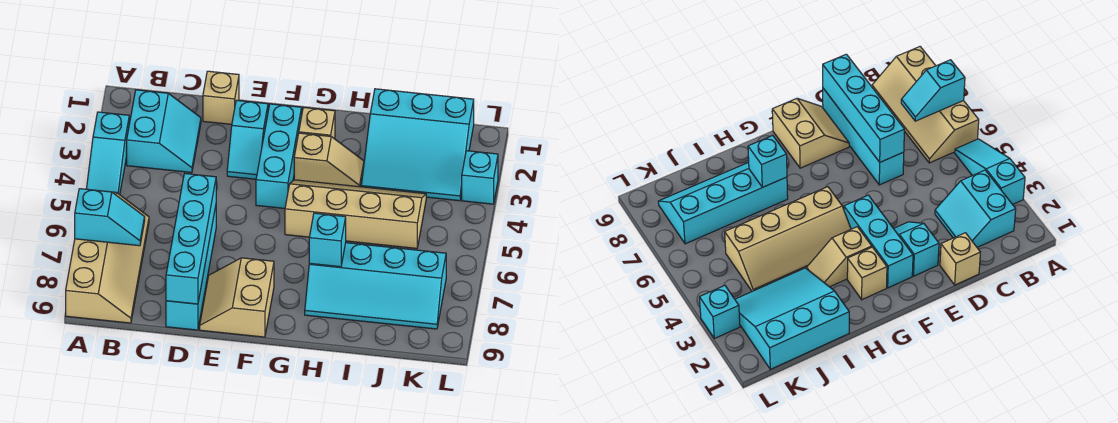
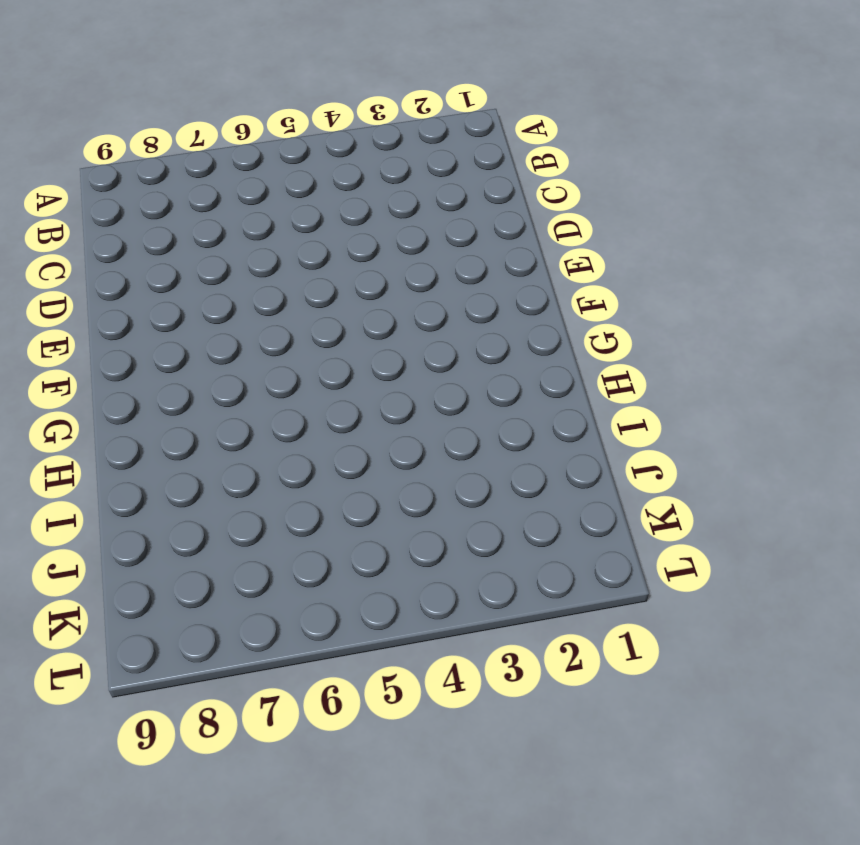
none -> cyan slope A3:A5 level 1 top 3
none -> tan slope A6:B9 level 1 top A
none -> cyan slope B2:C3 level 1 top B

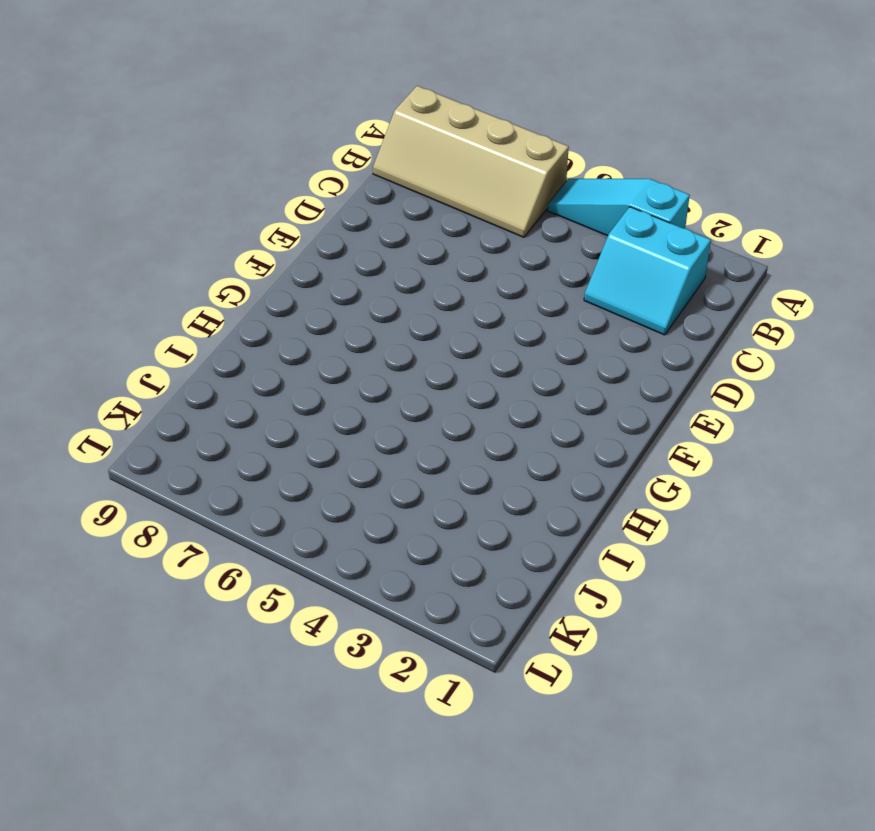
none -> tan brick D1 level 1
none -> cyan brick D6:D9 level 1
none -> cyan slope E2:E3 level 1 top 2

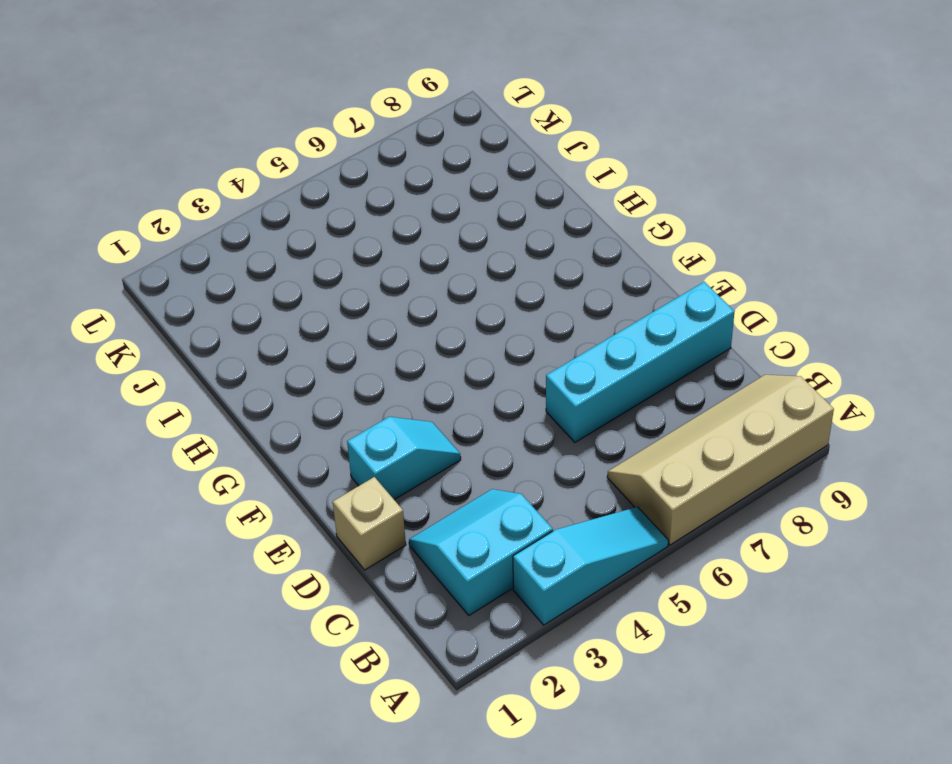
none -> tan slope E8:F9 level 1 top F
none -> cyan brick F2:F4 level 1
none -> tan brick G2 level 1

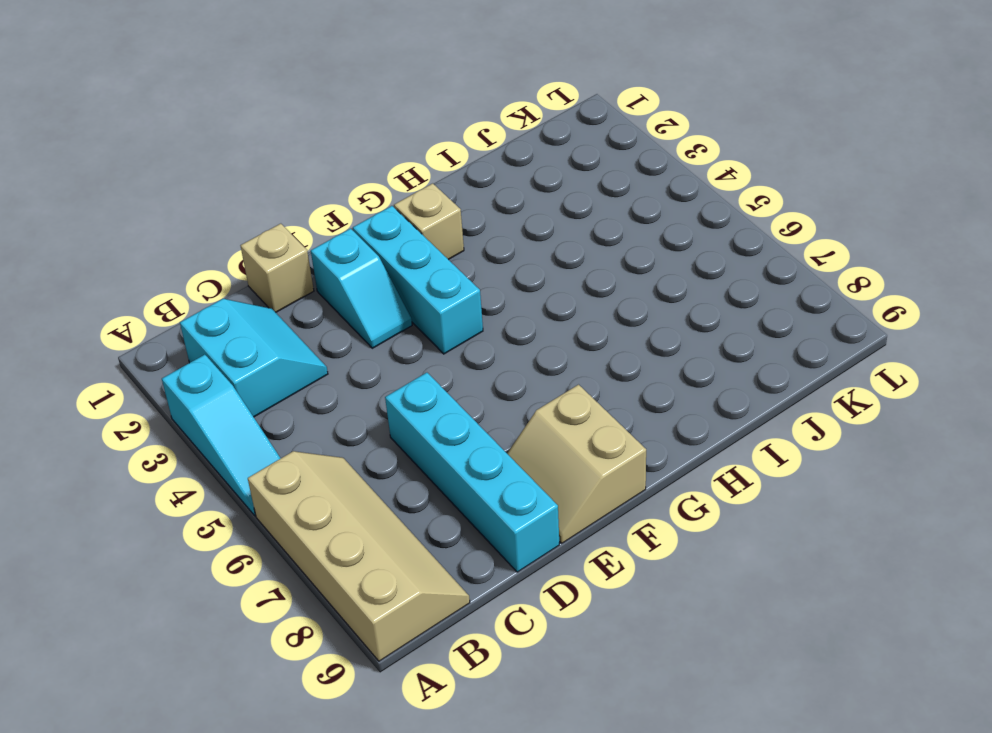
none -> tan slope G3:H3 level 1 top G
none -> tan slope G4:J5 level 1 top 5
none -> cyan slope H7:K8 level 1 top 7

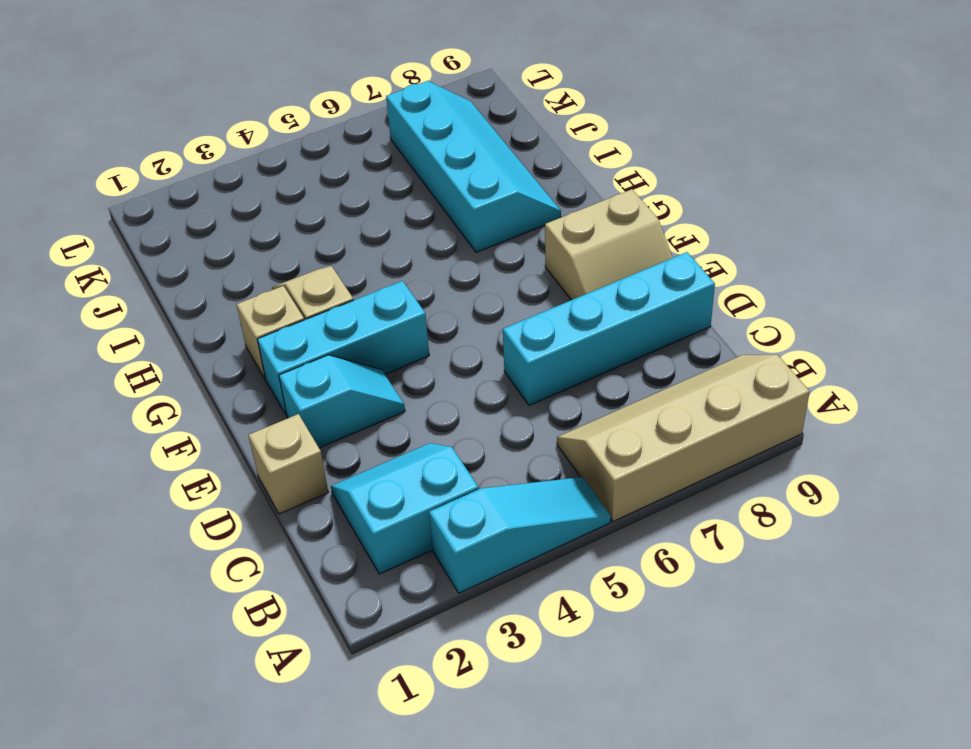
none -> tan slope G4:J5 level 1 top 5
none -> cyan slope I1:K3 level 1 top 1
none -> cyan brick L3 level 1

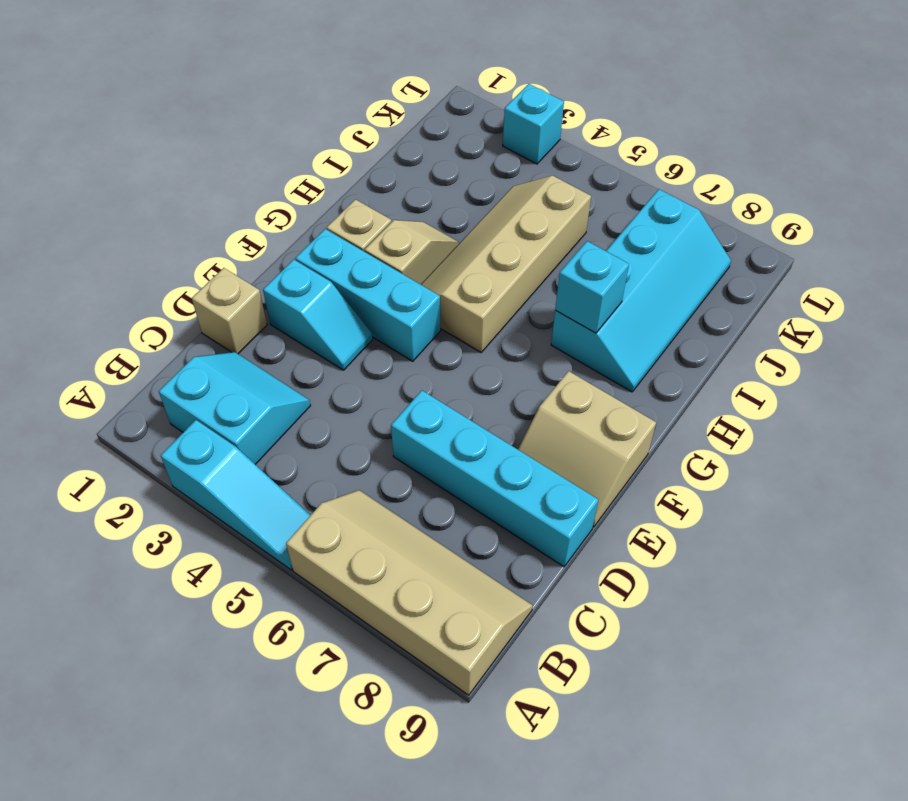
none -> cyan slope I1:K3 level 1 top 1
none -> cyan slope A7:B7 level 2 top A
none -> cyan brick D6:D9 level 2

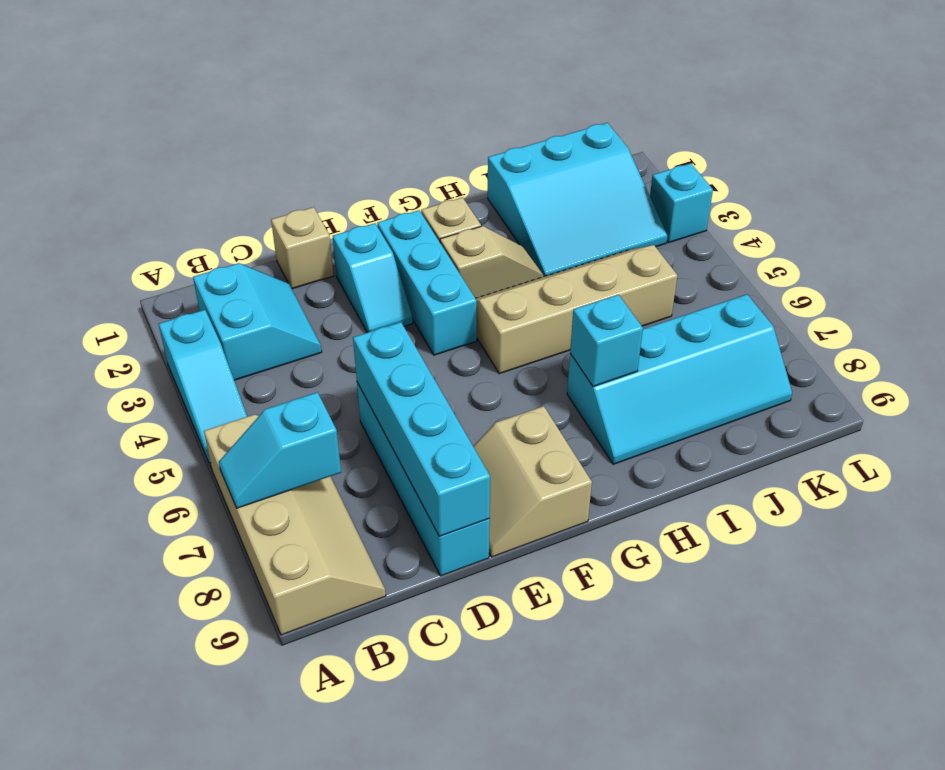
cyan slope A7:B7 level 2 top B -> cyan slope A7:B7 level 2 top A

